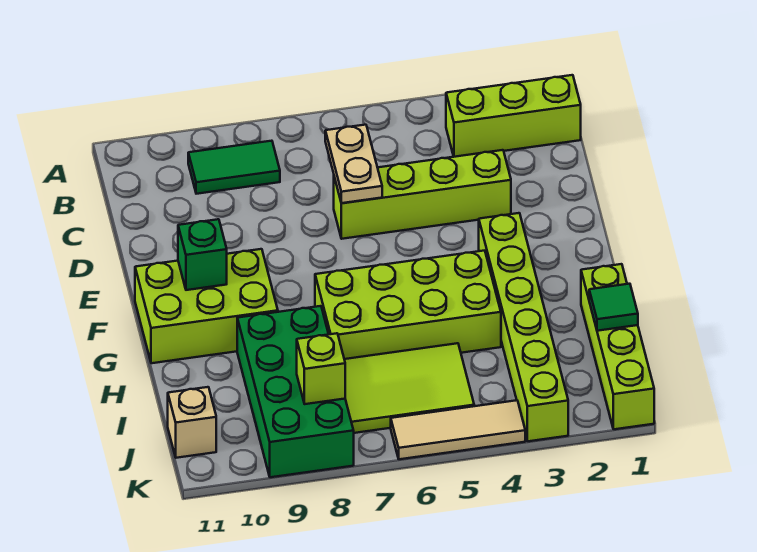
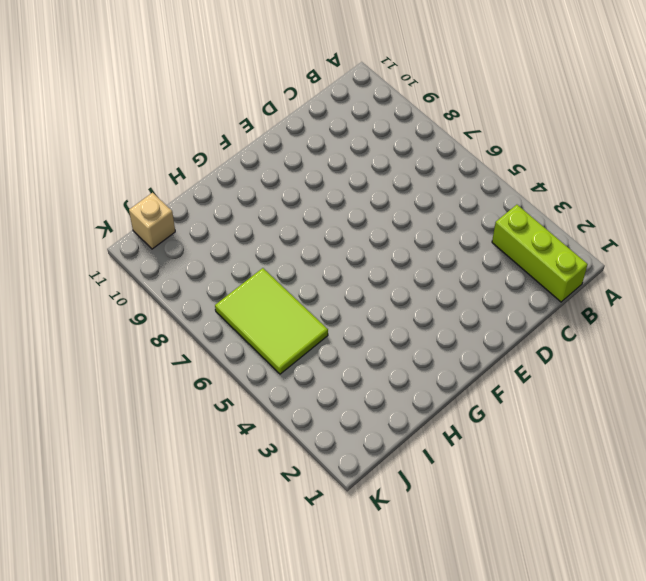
none -> green tile B8:B9 level 1
none -> lime brick D3:D6 level 1
none -> lime brick F3:K3 level 1

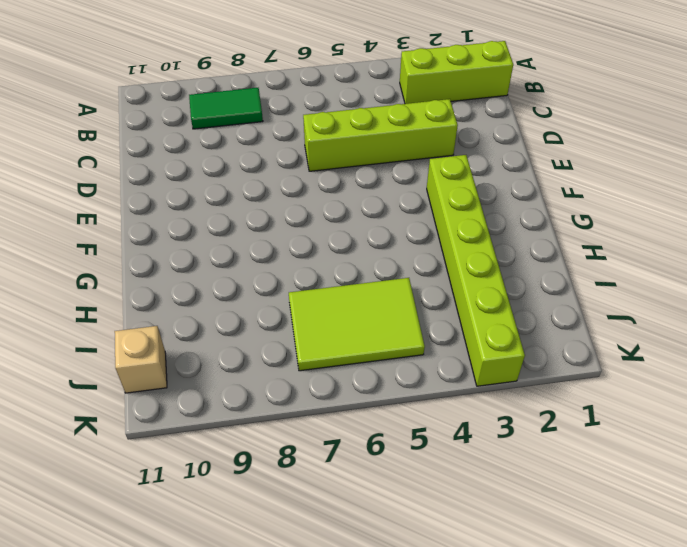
none -> lime brick F9:G11 level 1
none -> lime brick G4:H7 level 1
none -> lime brick H1:K1 level 1

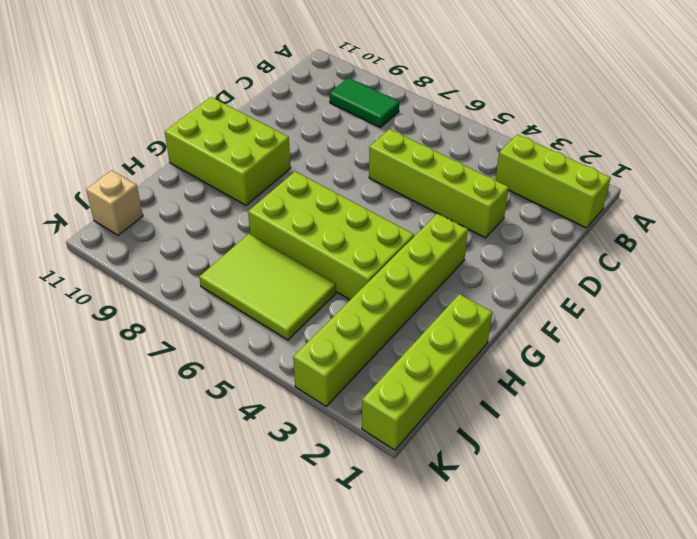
none -> green brick H8:K9 level 1
none -> tan tile K4:K6 level 1
none -> tan plate C6:D6 level 2

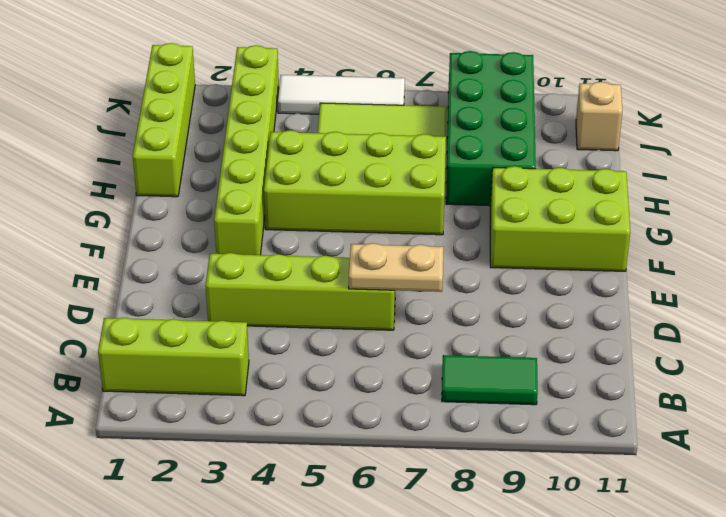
tan plate D6:D7 level 2 -> tan plate C6:D6 level 2
white tile K4:K6 level 1 -> tan tile K4:K6 level 1
none -> green brick F10 level 2
none -> green tile I1 level 2
none -> lime brick J8 level 2

